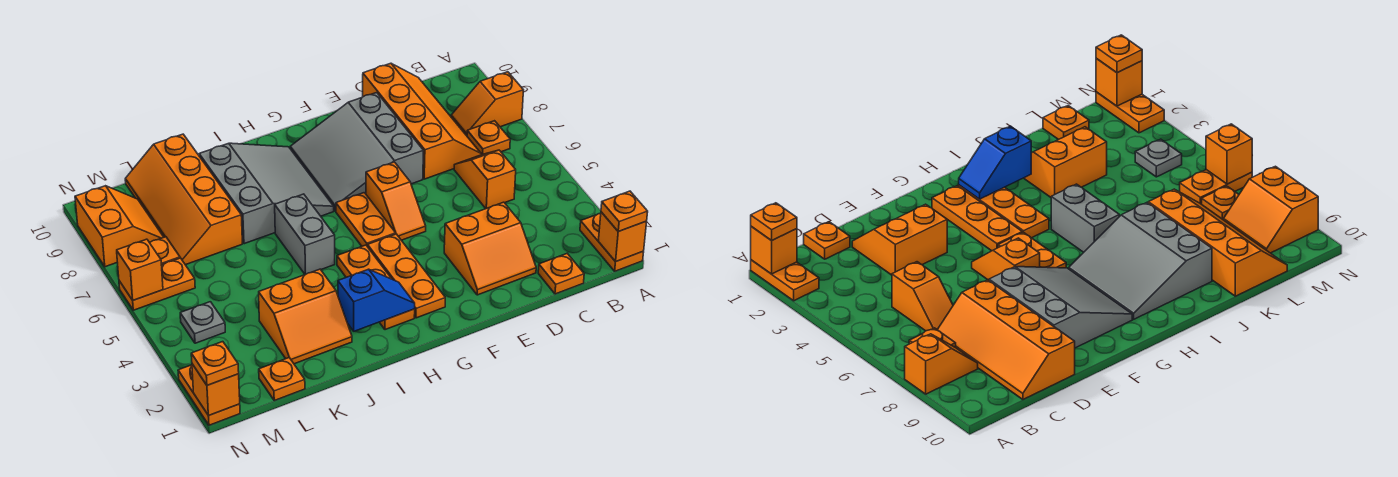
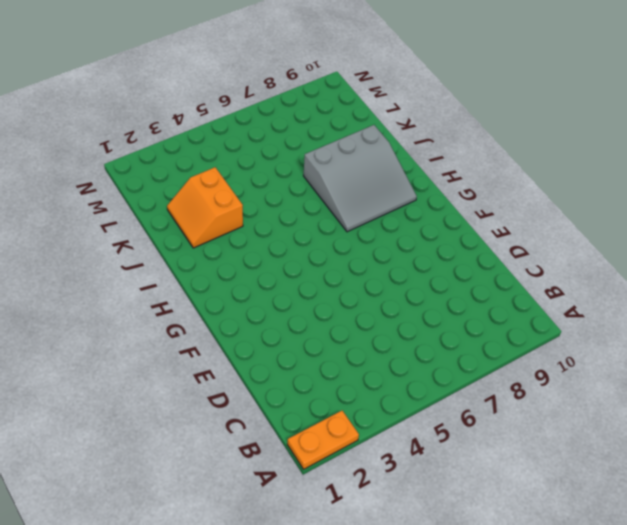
none -> orange slope A8:B8 level 1 top A
none -> orange plate B7 level 1
none -> orange plate C1 level 1

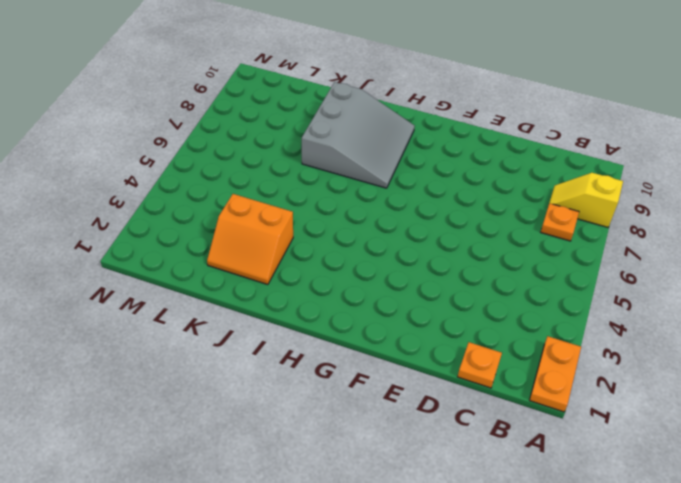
yellow slope A8:B8 level 1 top A -> orange slope A8:B8 level 1 top A
none -> orange slope C5:C6 level 1 top 5
none -> orange slope C7:D10 level 1 top D
none -> orange slope D2:E3 level 1 top 3

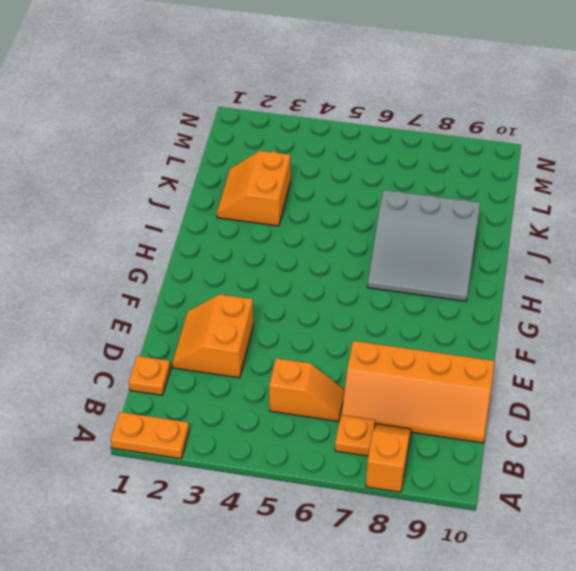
none -> grey slope E7:G9 level 1 top E
none -> orange slope F5:F6 level 1 top 6
none -> orange plate G2:G4 level 1

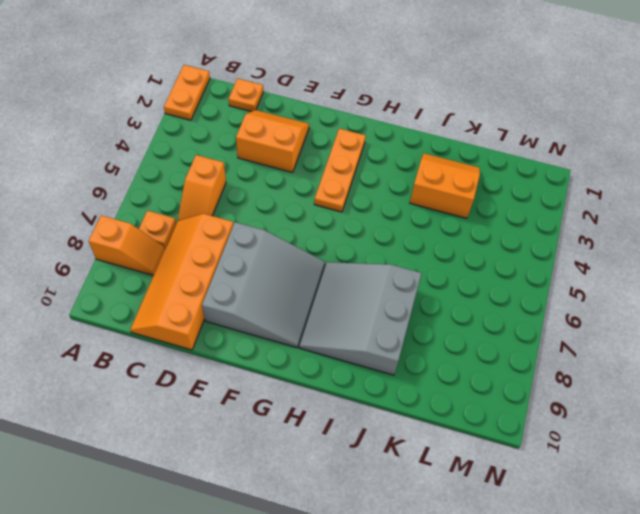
none -> orange slope F5:F6 level 1 top 6
none -> orange plate G5:G6 level 1
none -> orange plate H2:H4 level 1

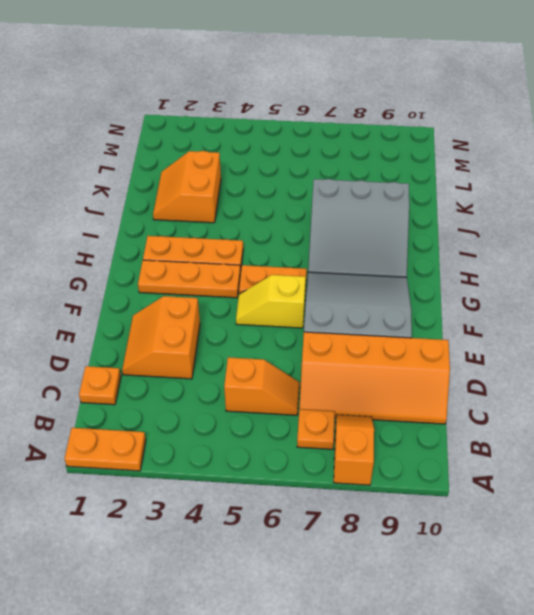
yellow slope F5:F6 level 1 top 6 -> orange slope F5:F6 level 1 top 6
none -> grey brick I5:I6 level 1
none -> orange slope K7:L10 level 1 top K
none -> orange plate L1 level 1

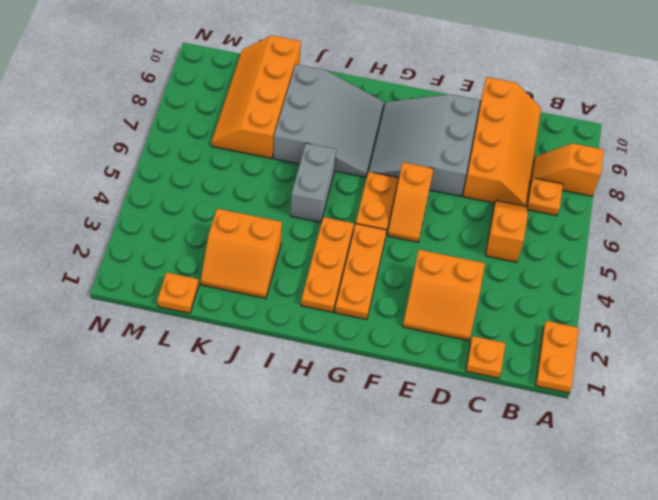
none -> grey plate M4 level 1
none -> orange plate M6:N6 level 1
none -> orange plate M7 level 1

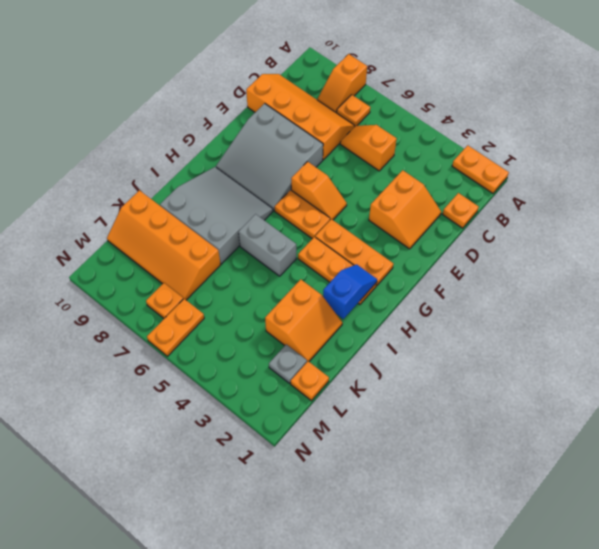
grey plate L2 level 1 -> grey plate M4 level 1
none -> orange slope M8:N9 level 1 top N
none -> orange plate N1:N2 level 1
none -> orange brick A1 level 2

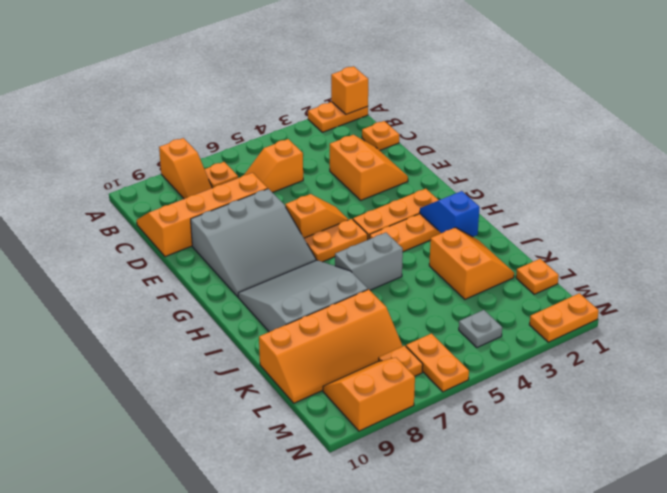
none -> orange brick N1 level 2
none -> orange brick N6 level 2
none -> orange plate A1 level 3

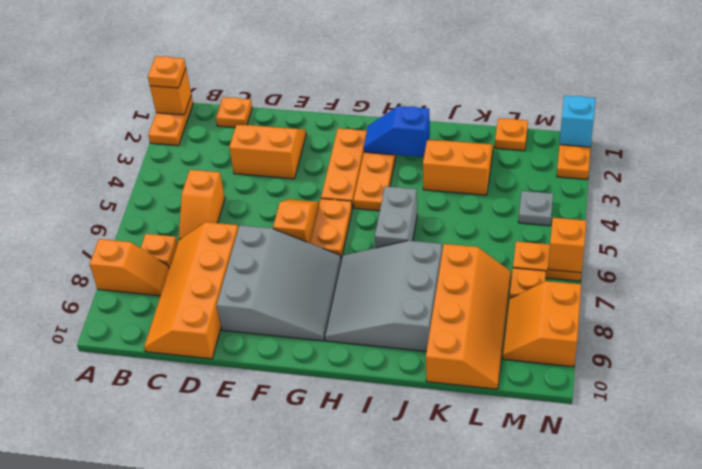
cyan brick N1 level 2 -> orange brick N1 level 2
none -> orange plate N1 level 3

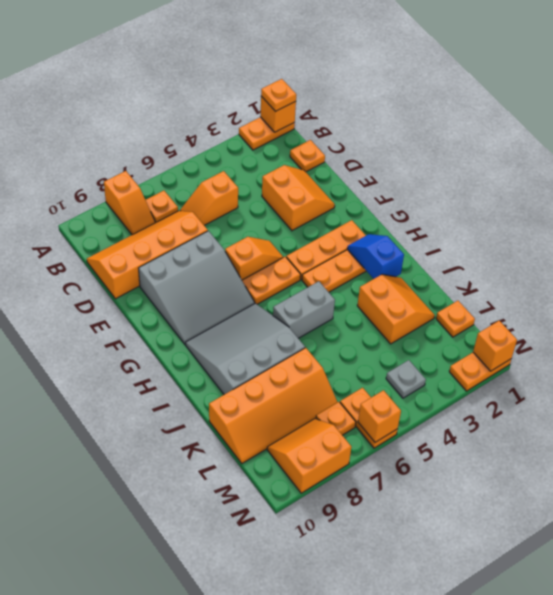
none -> orange plate N1 level 3

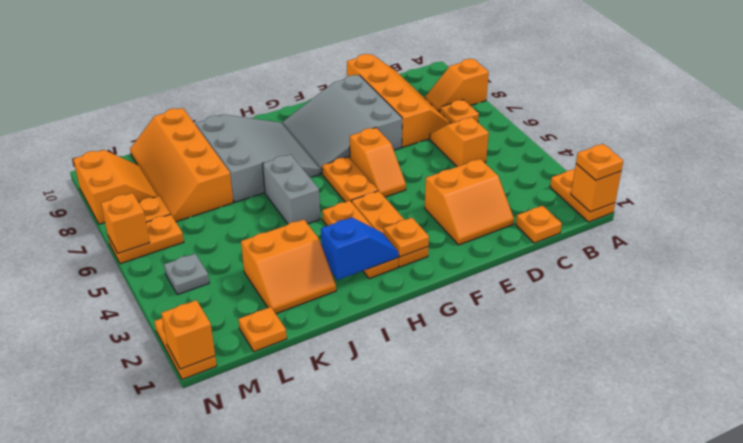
orange plate G2 level 2 -> orange plate N1 level 3

